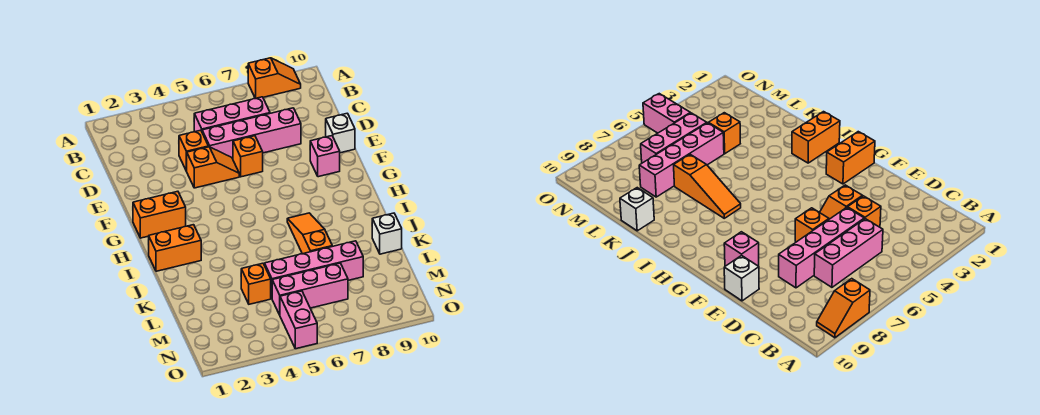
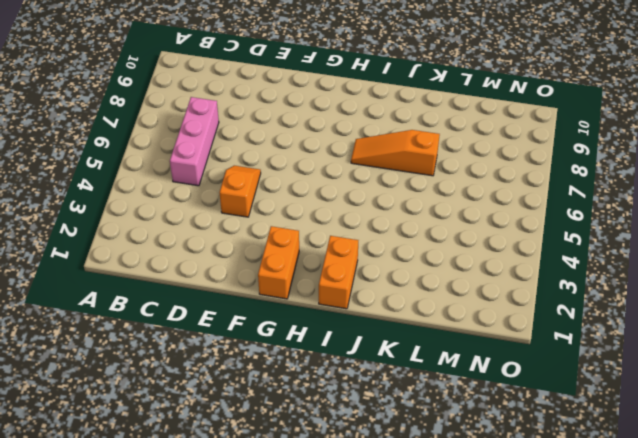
none -> orange slope A8:A9 level 1 top 8
none -> orange brick D4 level 1
none -> pink brick D5:D8 level 1

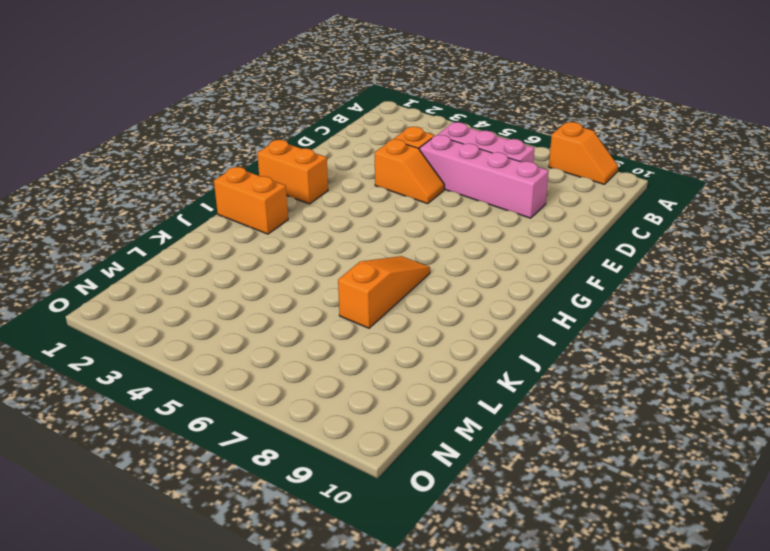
none -> orange brick E6 level 1
none -> white brick E10 level 1
none -> pink brick F9 level 1

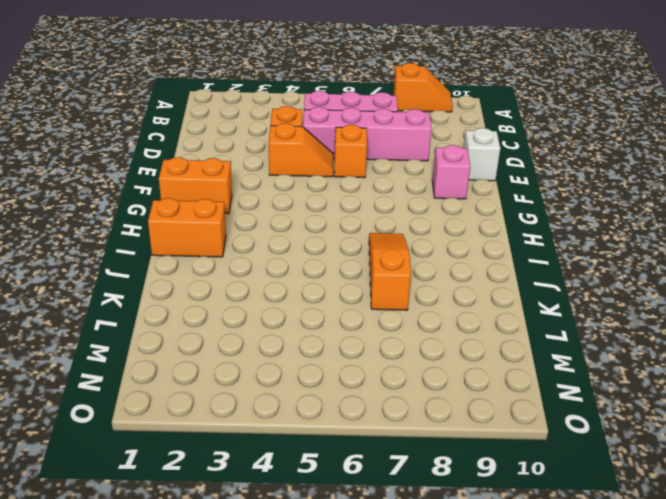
none -> white brick K10 level 1
none -> orange brick L4 level 1
none -> pink brick L5:L8 level 1

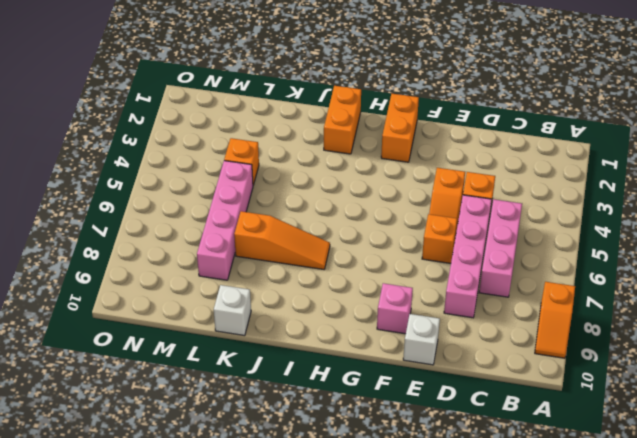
none -> pink brick M5:M7 level 1
none -> pink brick N5:O5 level 1

